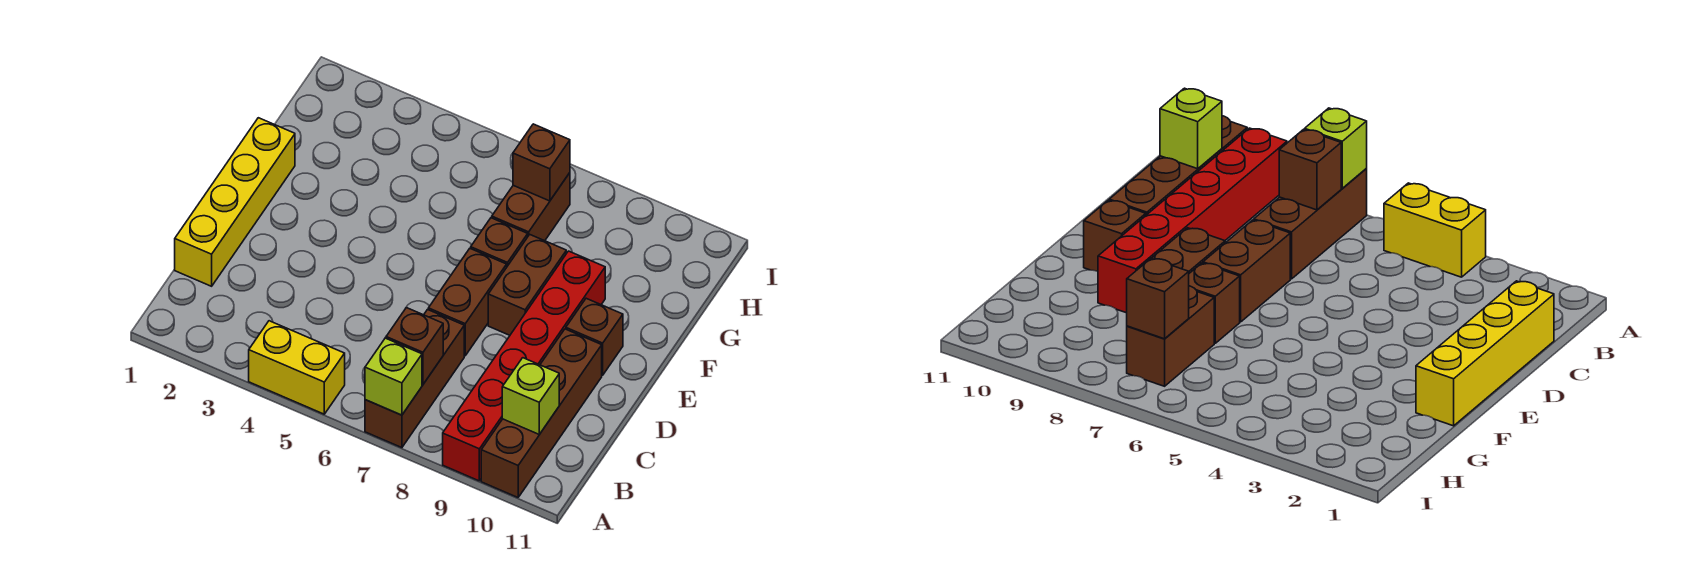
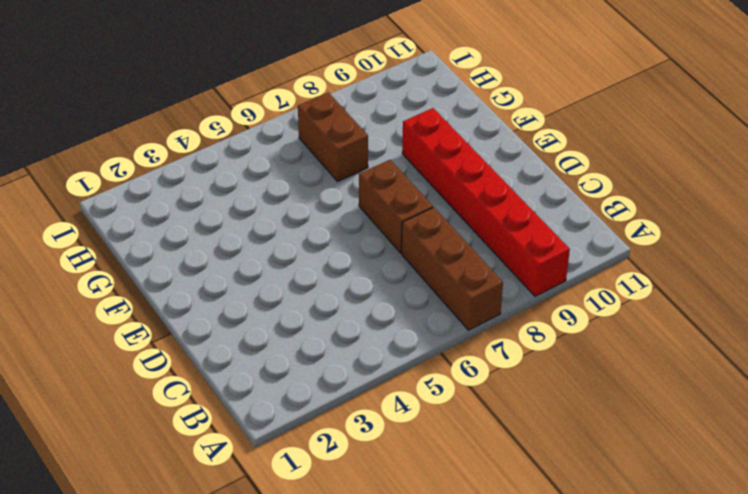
none -> yellow brick A4:A5 level 1
none -> brown brick A10:D10 level 1
none -> yellow brick C1:F1 level 1

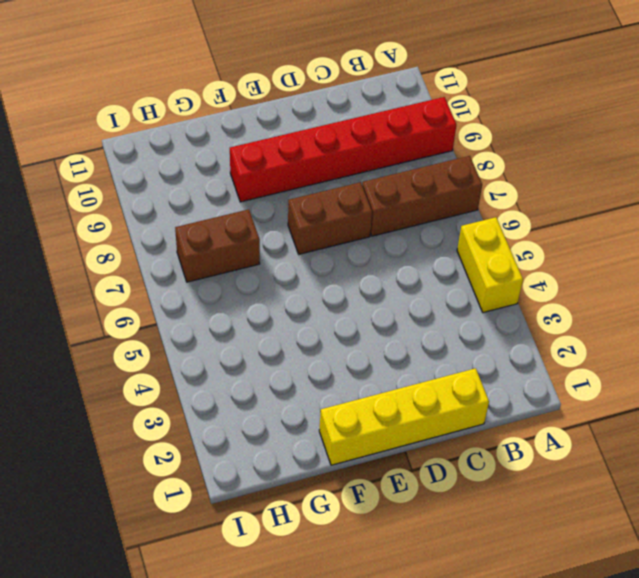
none -> brown brick A10:D10 level 1
none -> brown brick E8:F8 level 1
none -> brown brick E10 level 1

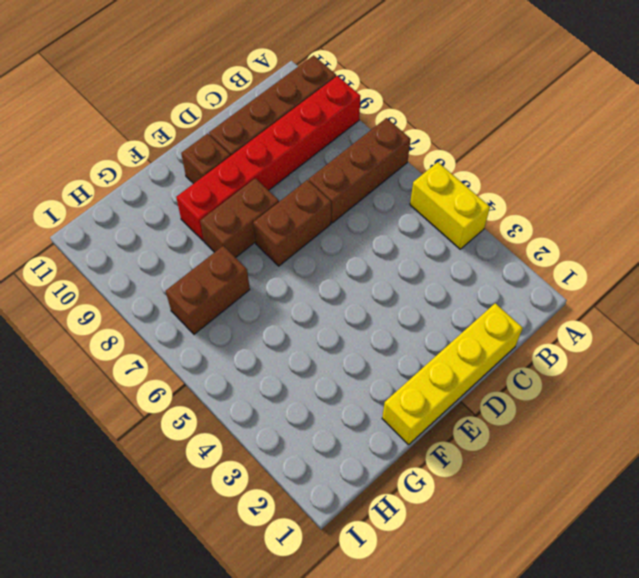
none -> brown brick F7 level 1
none -> lime brick A7 level 2
none -> brown brick B7 level 2

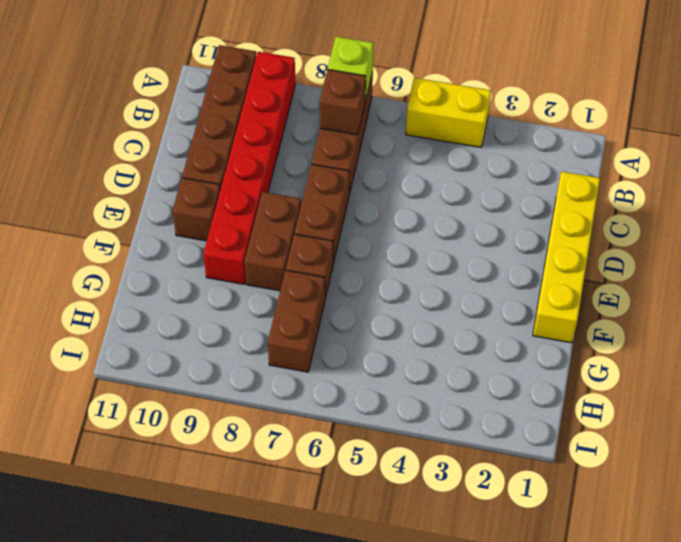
none -> lime brick B10 level 2
none -> brown brick H7 level 2

